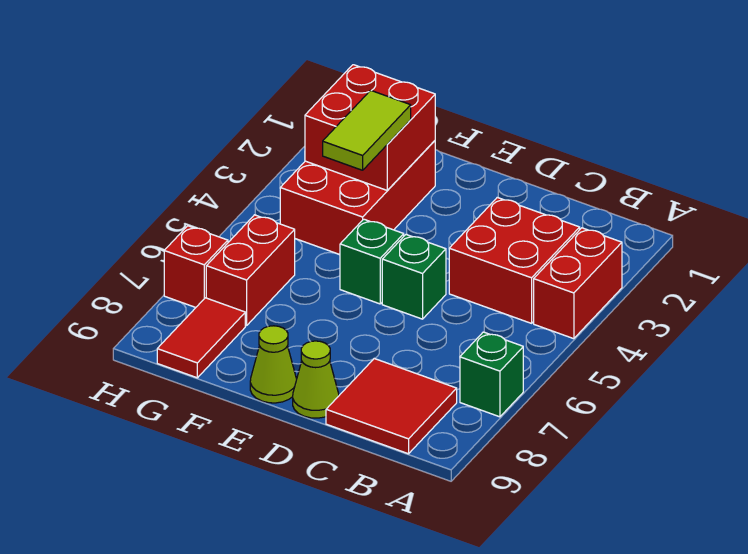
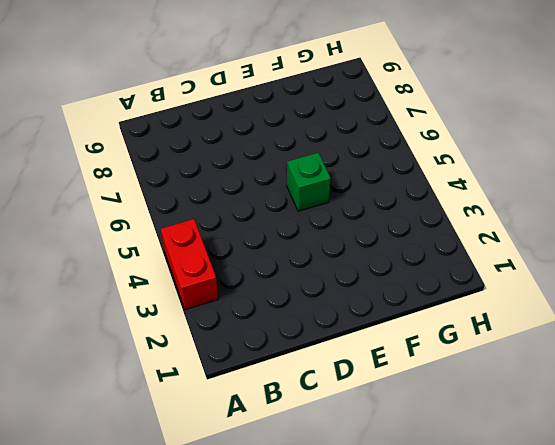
none -> green brick A7 level 1
none -> red brick B3:C4 level 1
none -> red tile B8:C9 level 1

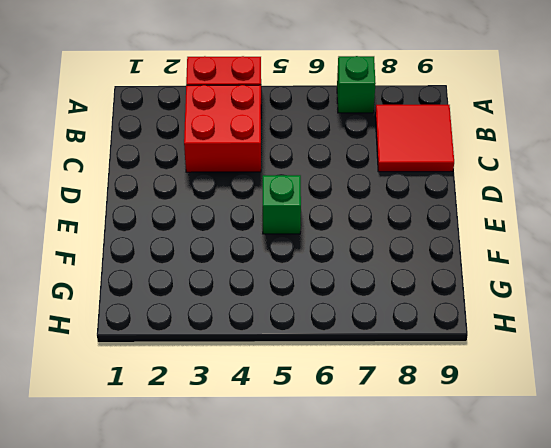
none -> green brick D5 level 1
none -> lime cone D9 level 1
none -> lime cone E9 level 1

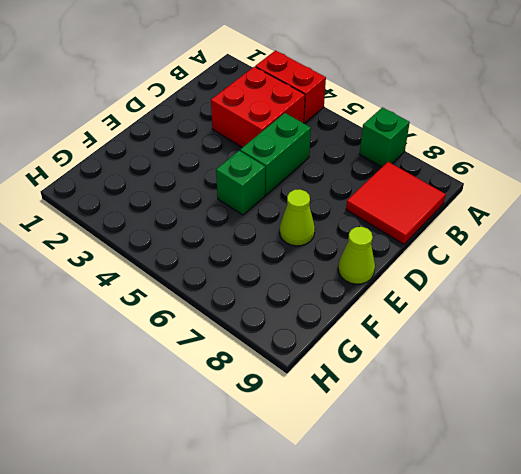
green brick C5:D5 level 1 -> green brick D5 level 1
lime cone E7 level 1 -> lime cone D9 level 1
none -> red brick F2:G4 level 1
none -> red brick G6:G7 level 1
none -> red tile G8:G9 level 1

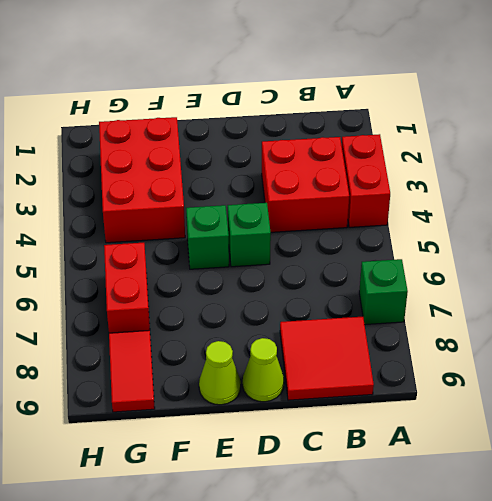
none -> red brick H7 level 1
none -> red brick F2:G3 level 2
none -> lime tile F3:F4 level 3

